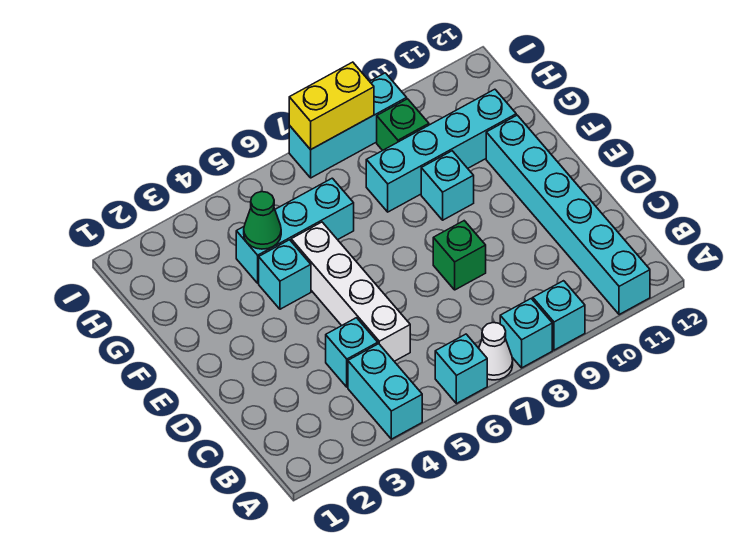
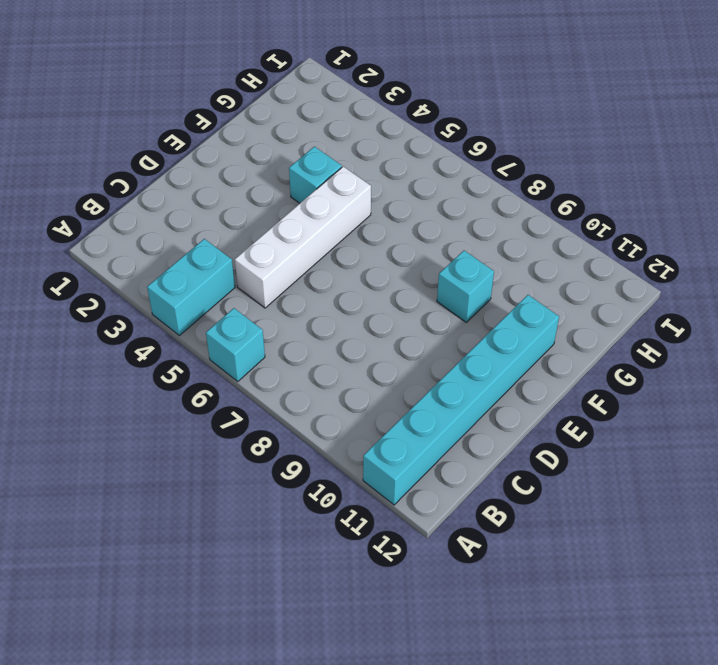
none -> white cone A7 level 1
none -> cyan brick A8 level 1
none -> cyan brick A9 level 1

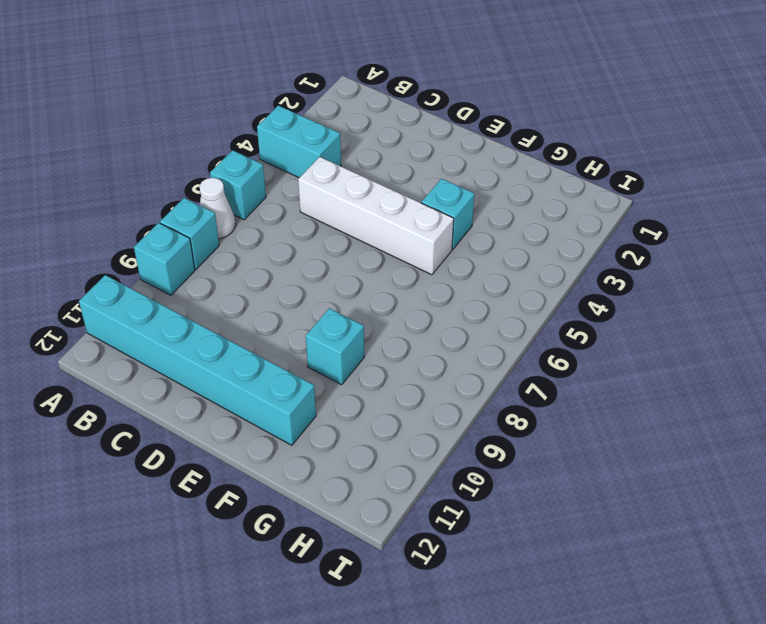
none -> cyan brick C4 level 1
none -> green brick D8 level 1
none -> cyan brick G4:G6 level 1

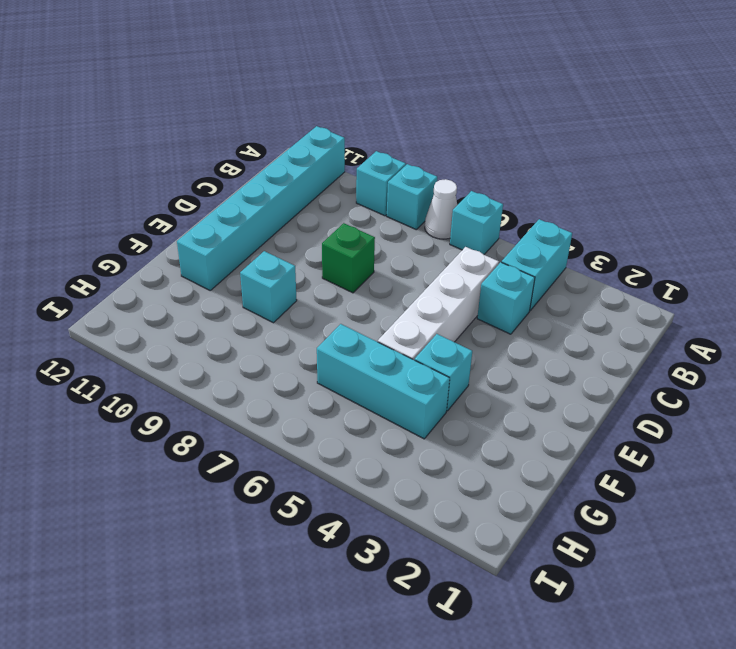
none -> cyan brick G8:G11 level 1
none -> green brick H9 level 1
none -> cyan brick I7:I9 level 1

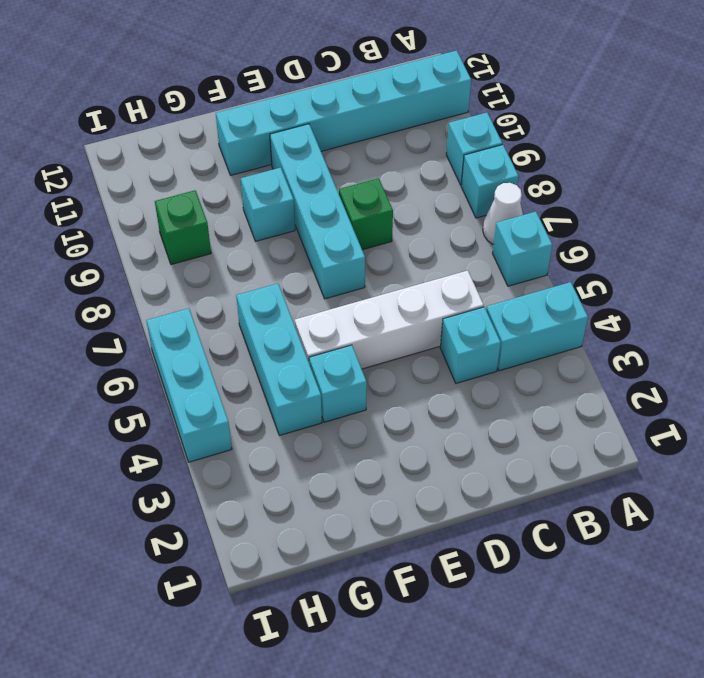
cyan brick E7:E10 level 1 -> cyan brick G8:G11 level 1
cyan brick I4:I6 level 1 -> cyan brick I7:I9 level 1
none -> green cone G4 level 2
none -> yellow brick I7:I8 level 2

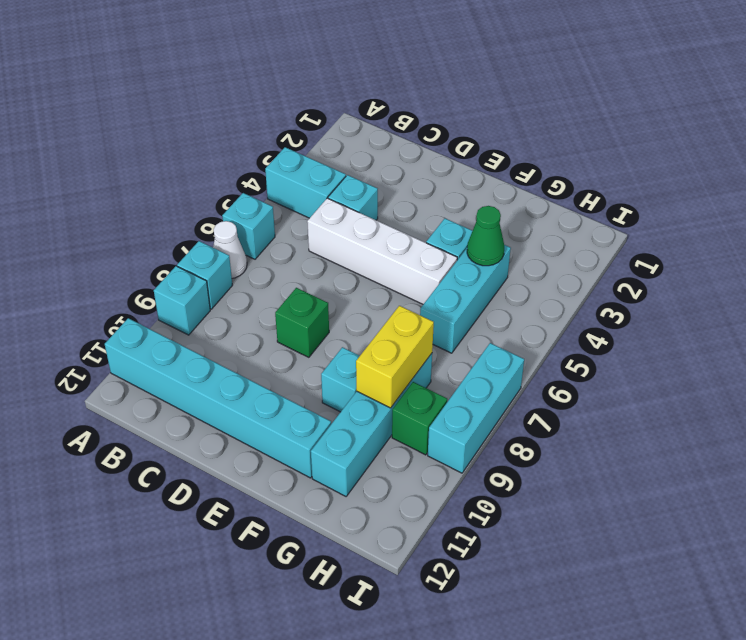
yellow brick G8:G9 level 2 -> yellow brick I7:I8 level 2

